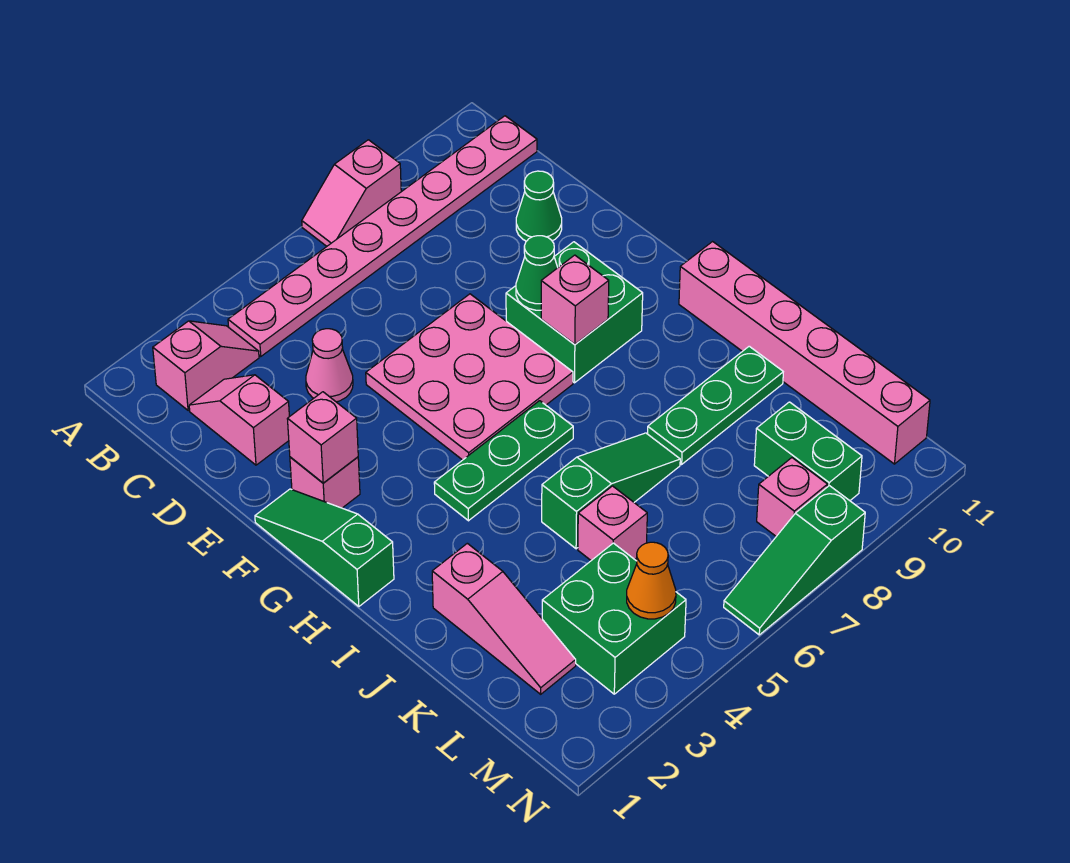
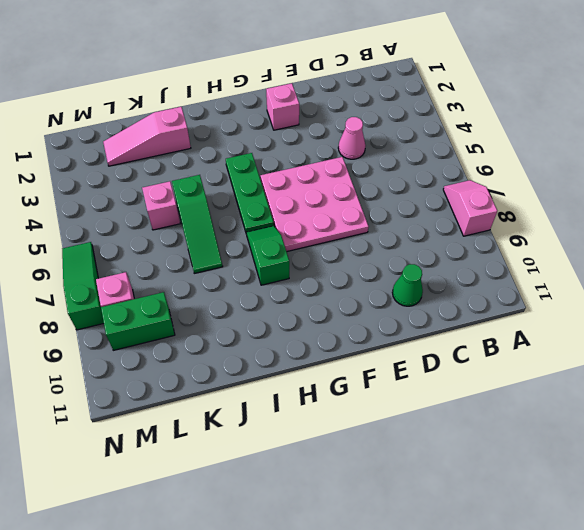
green slope H7:H8 level 1 top 8 -> none
none -> pink slope B2:B3 level 1 top 2
none -> pink plate B4:B11 level 1
none -> pink slope C2:D2 level 1 top D

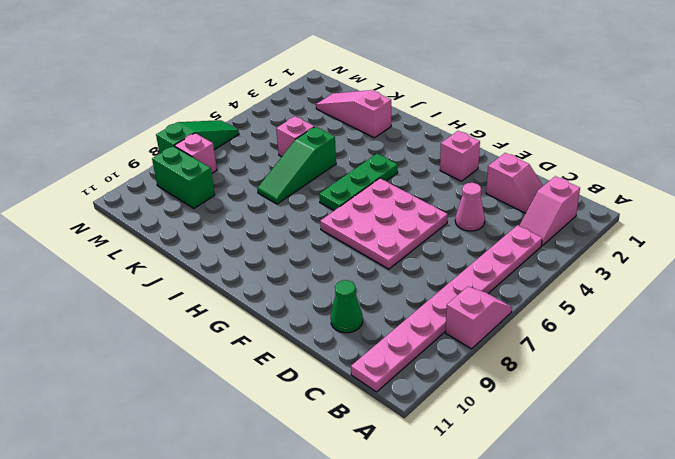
none -> green slope F1:H1 level 1 top H
none -> green brick F8:G9 level 1
none -> pink brick H11:M11 level 1

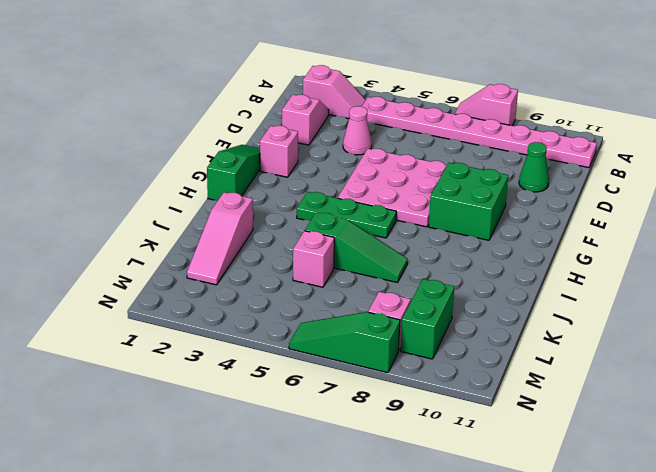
none -> pink brick H11:M11 level 1
none -> green plate J8:J10 level 1
none -> green brick L3:M4 level 1

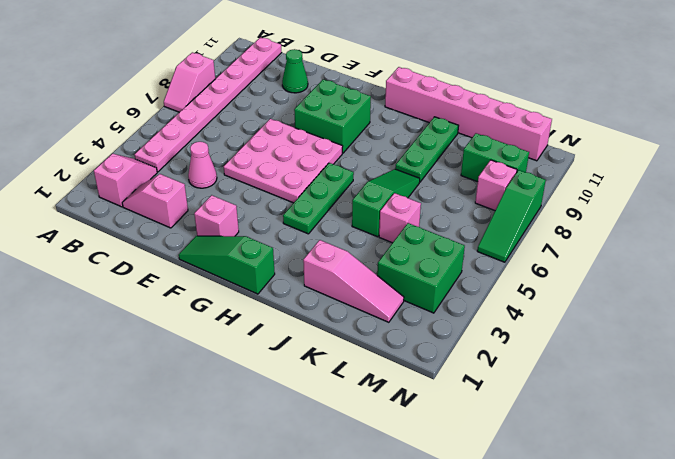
none -> pink brick F2 level 2
none -> green cone F8 level 2
none -> pink brick G8 level 2

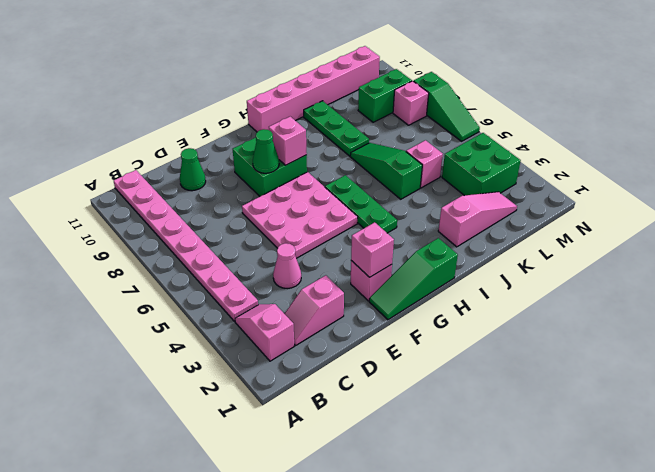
none -> pink slope A7:A8 level 1 top 8
none -> orange cone M4 level 2

